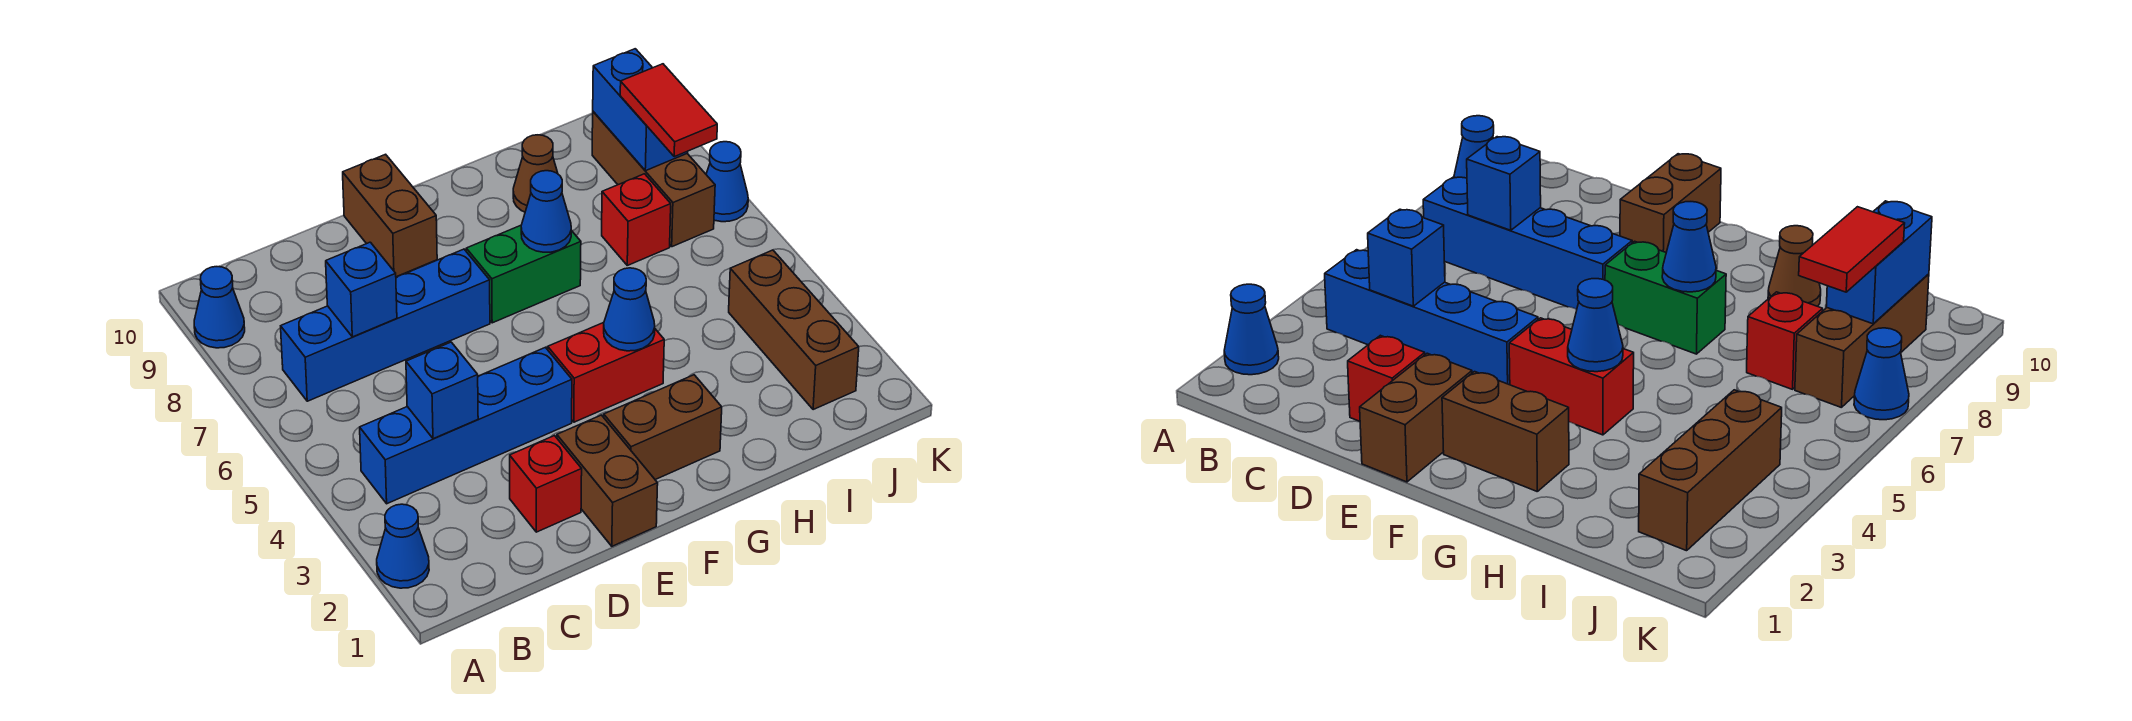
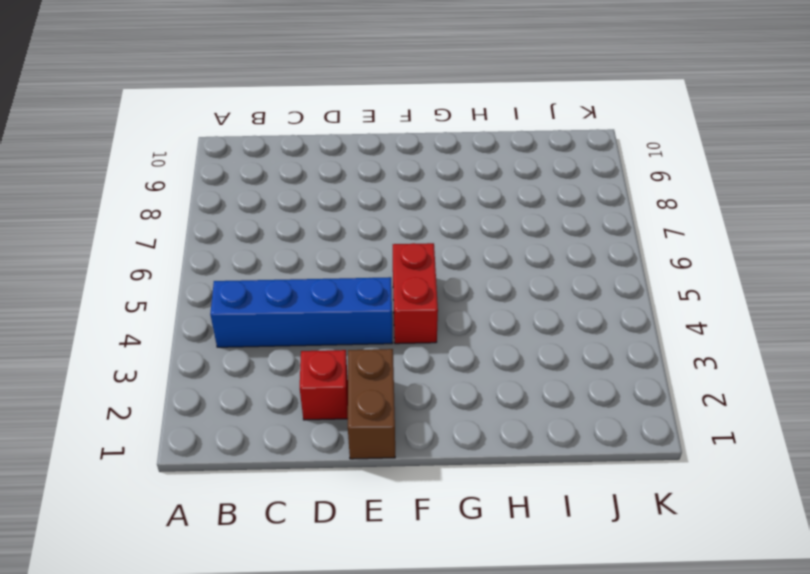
red brick F4:F5 level 1 -> red brick F4:G4 level 1
none -> blue cone A2 level 1
none -> blue cone A9 level 1
none -> blue brick B7:E7 level 1

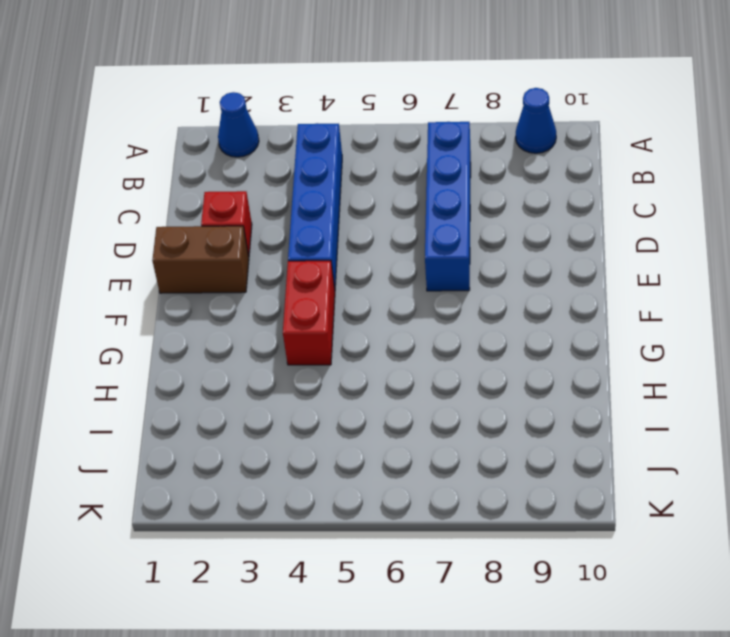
none -> brown brick E9:E10 level 1
none -> brown brick F2:G2 level 1
none -> green brick F7:G7 level 1

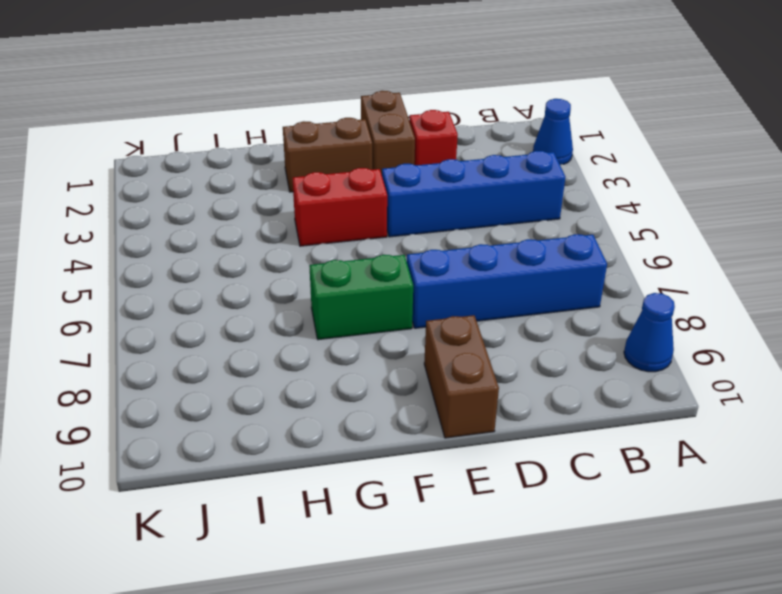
none -> brown cone H9 level 1
none -> red brick I7 level 1
none -> brown brick J2:J4 level 1

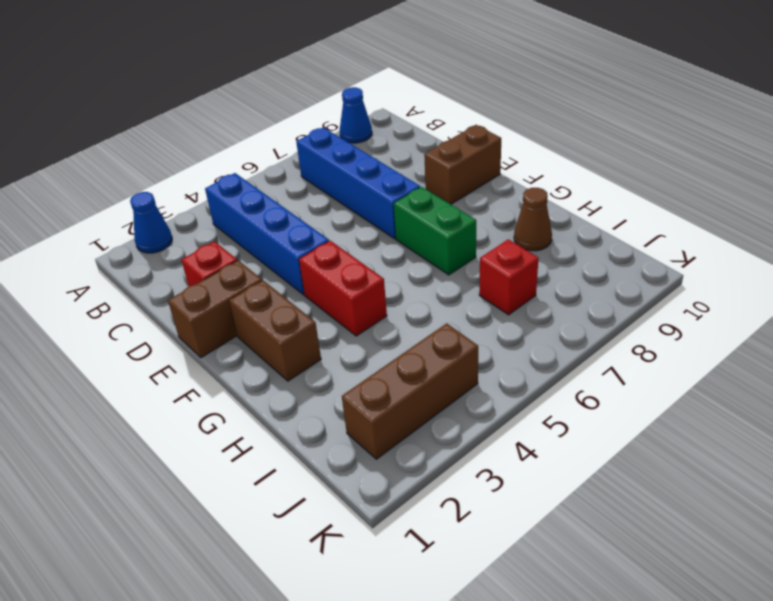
none -> brown brick J7:J9 level 1
none -> blue cone K7 level 1
none -> blue brick C4 level 2

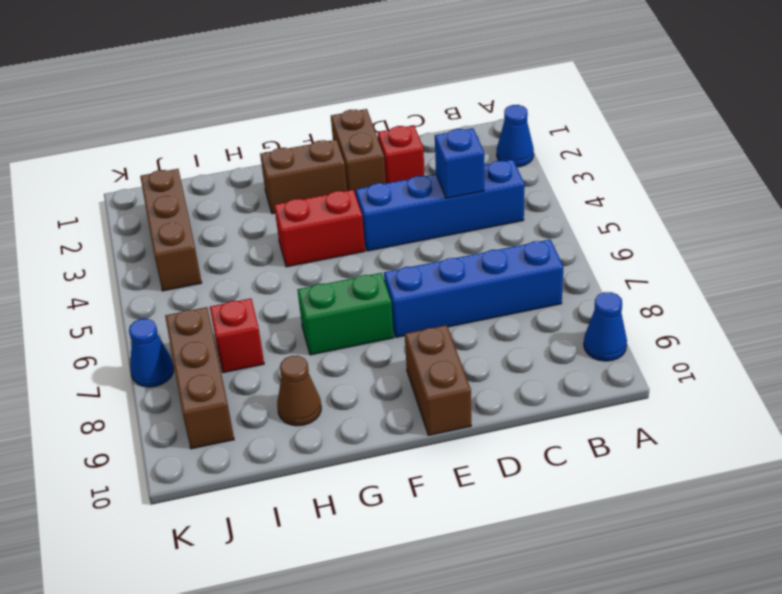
none -> blue brick C7 level 2
none -> blue cone G4 level 2
none -> blue cone G7 level 2

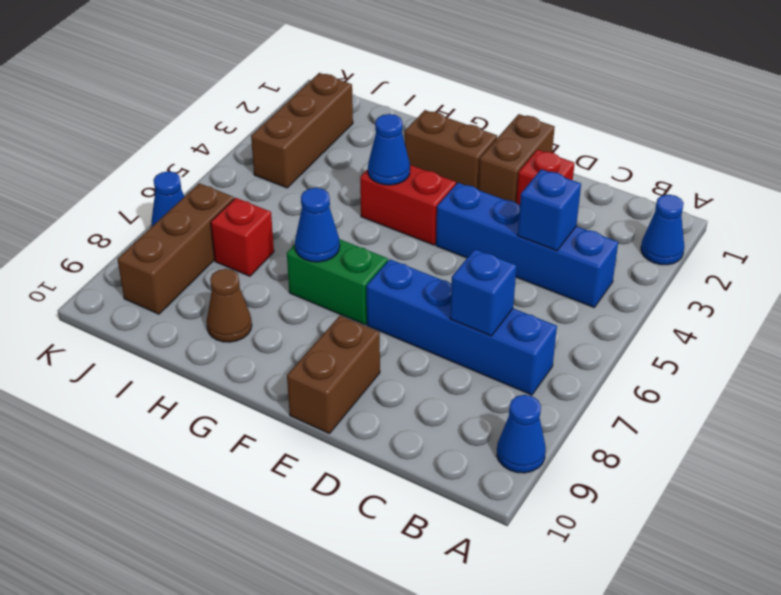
none -> blue brick J8:J9 level 2
none -> red tile J7:J8 level 3

